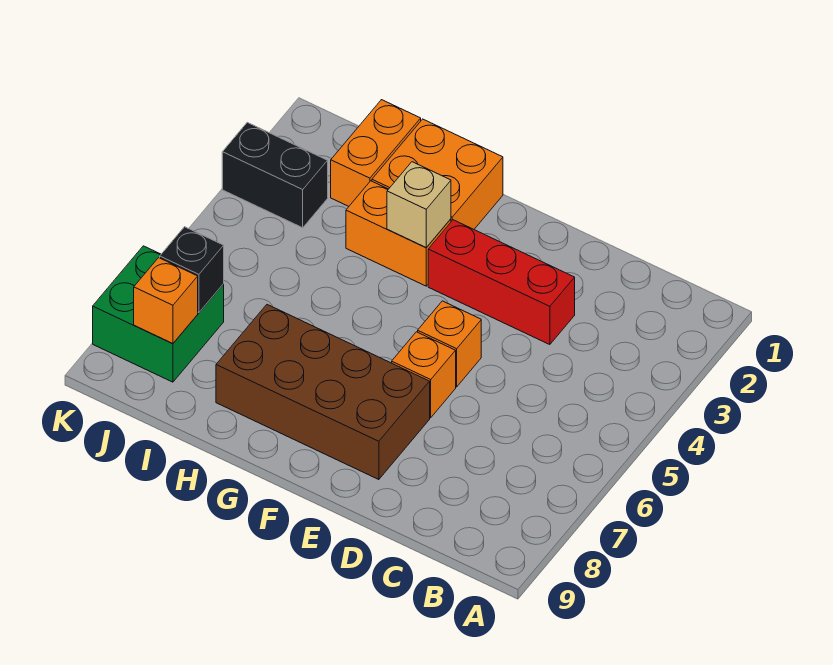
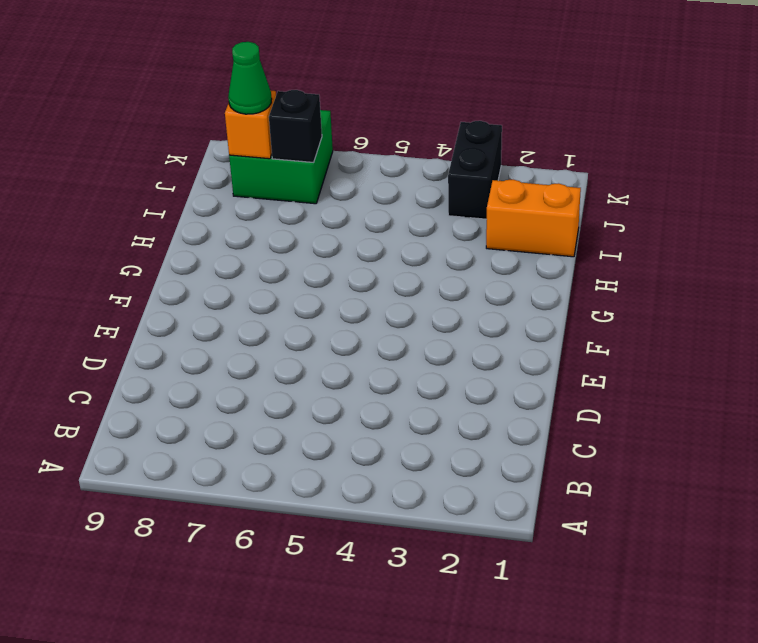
green cone J8 level 3 -> none
none -> red brick D3:F3 level 1
none -> orange brick E5 level 1
none -> orange brick E6 level 1

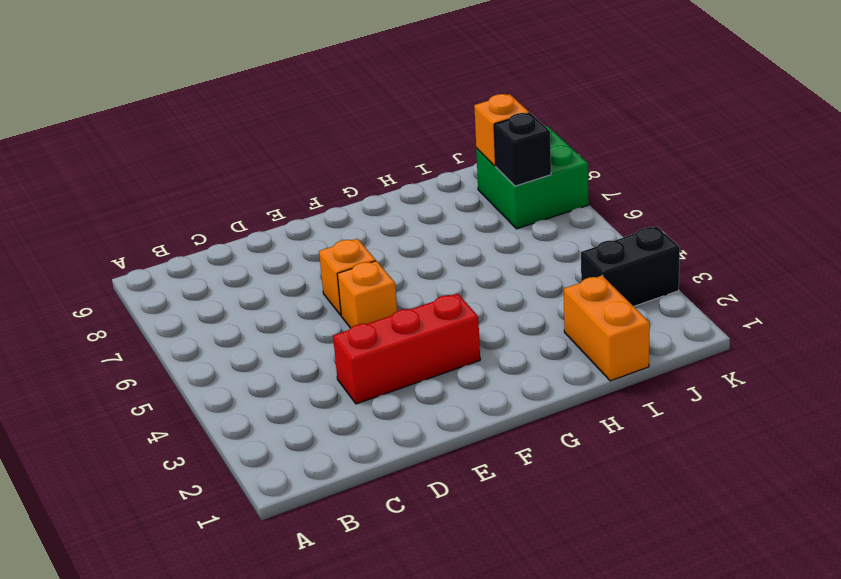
none -> brown brick E7:H8 level 1
none -> orange brick G1:H2 level 1
none -> orange brick G3:H3 level 1

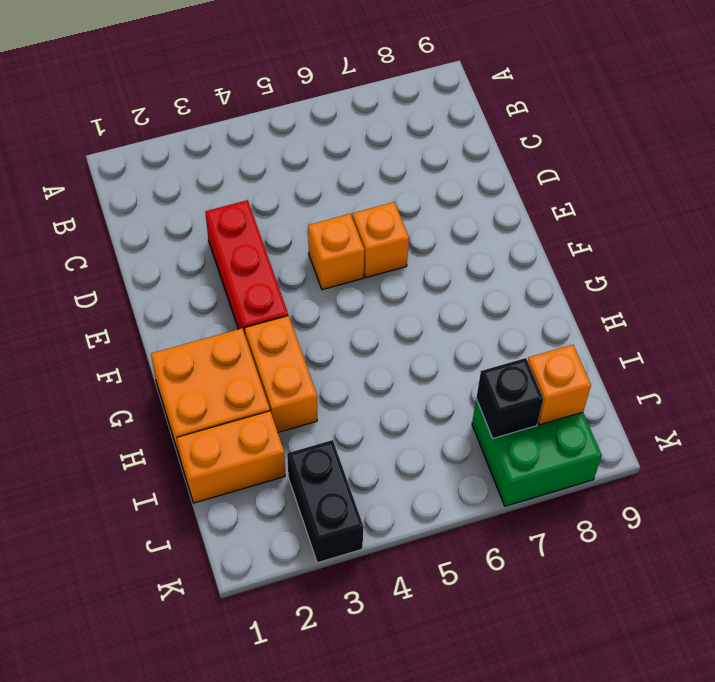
none -> brown brick E7:H8 level 1
none -> tan brick G3 level 2

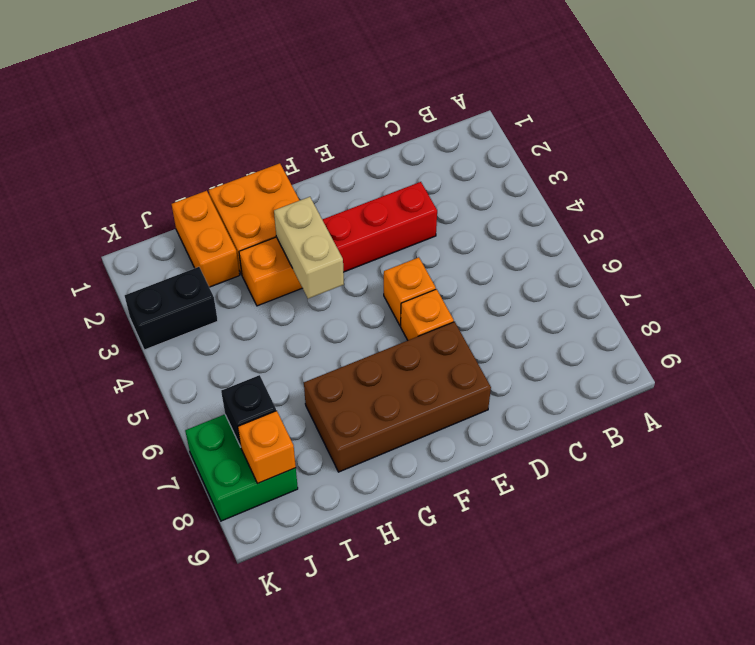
tan brick G3:G4 level 2 -> tan brick G3 level 2

